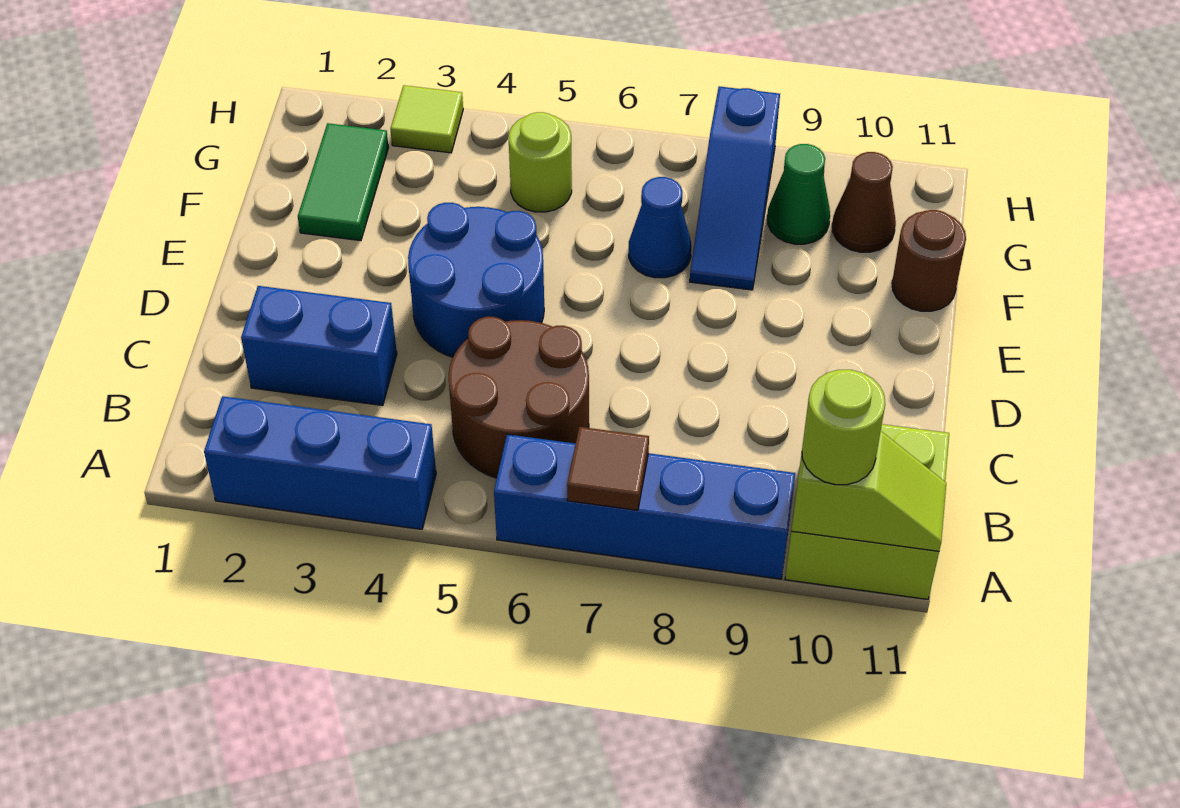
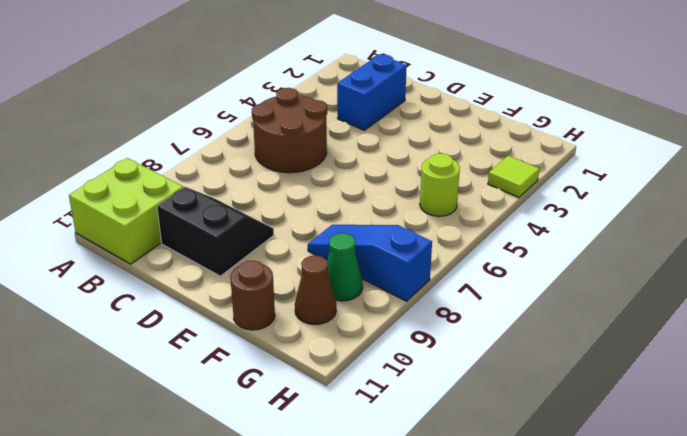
black slope C9:D10 level 1 top 10 -> none
none -> blue brick A2:A4 level 1
none -> blue brick A6:A9 level 1
none -> blue round brick D4:E5 level 1

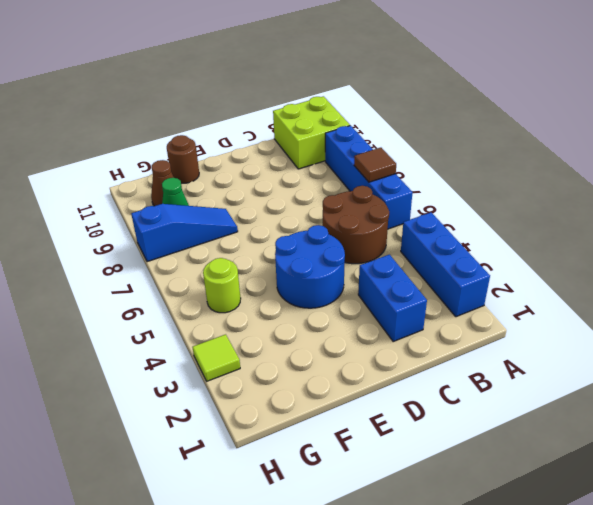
none -> green tile F2:G2 level 1
none -> blue cone F7 level 1
none -> lime slope A10:A11 level 2 top 10

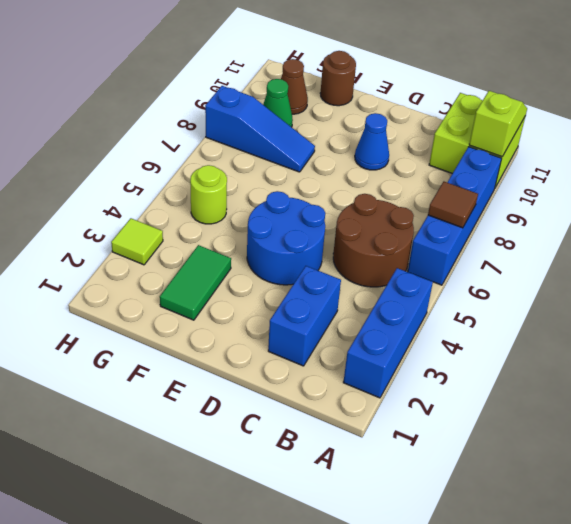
blue cone D9 level 1 -> blue cone F7 level 1
green tile F2:F3 level 1 -> green tile F2:G2 level 1
none -> lime round brick A10 level 3

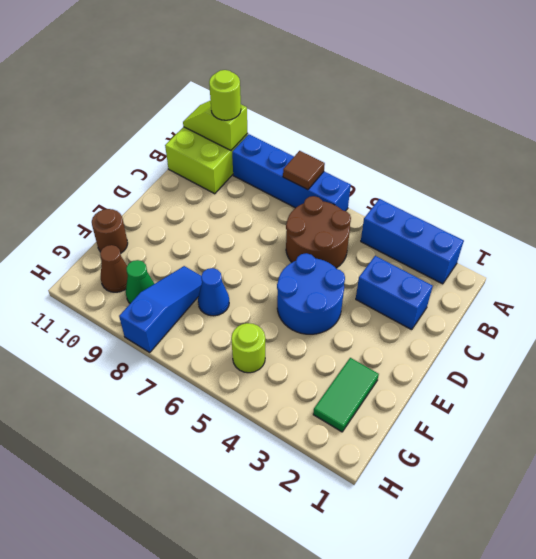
none -> lime tile H3 level 1

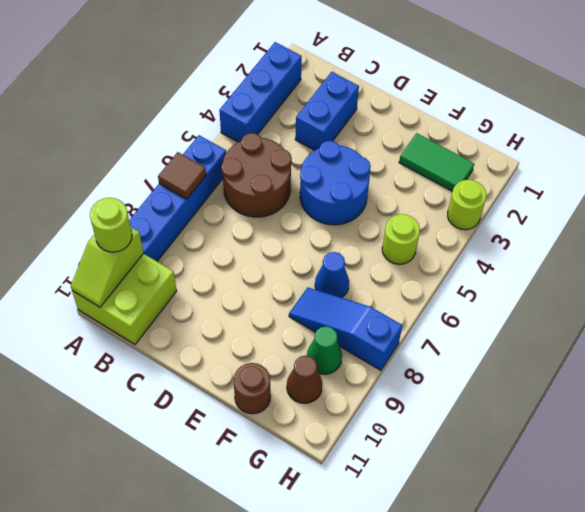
lime round brick H3 level 1 -> lime tile H3 level 1

